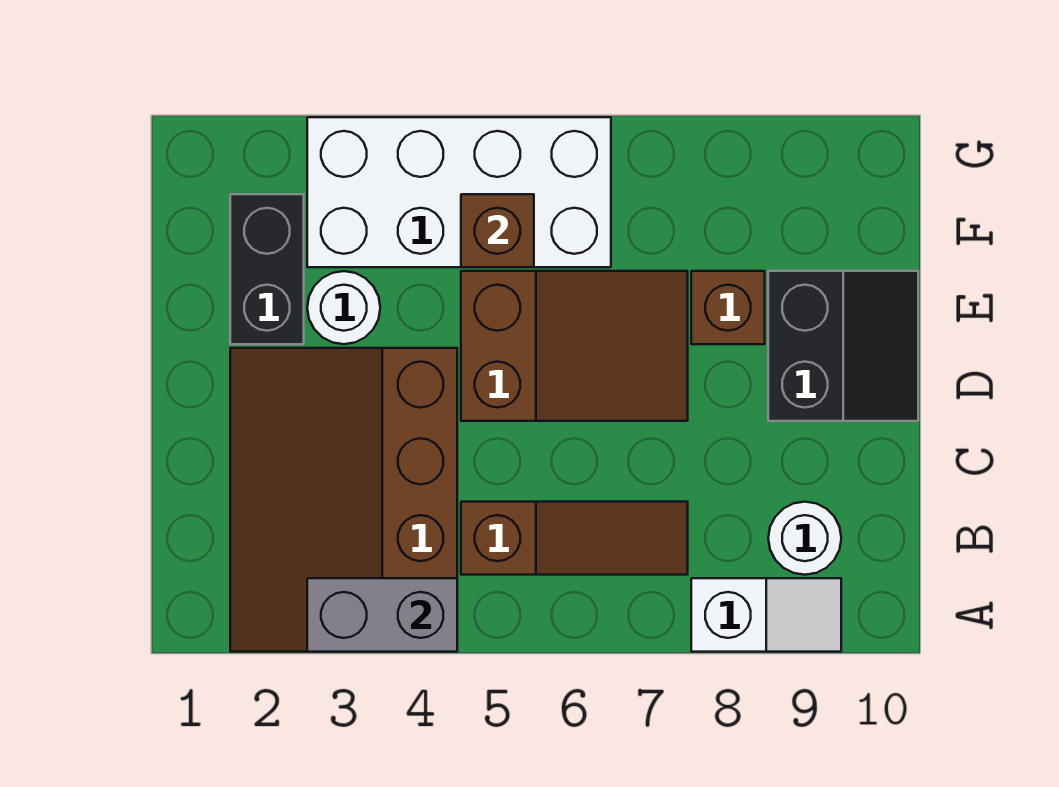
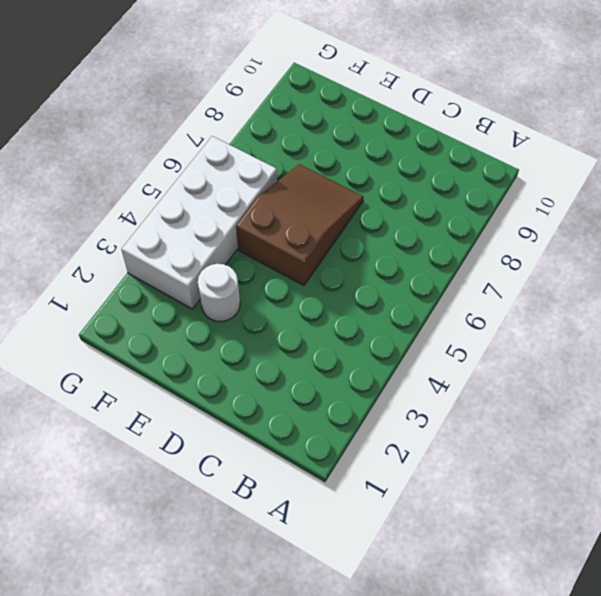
none -> brown slope A2:D4 level 1 top 4
none -> white slope A8:A9 level 1 top 8
none -> brown slope B5:B7 level 1 top 5

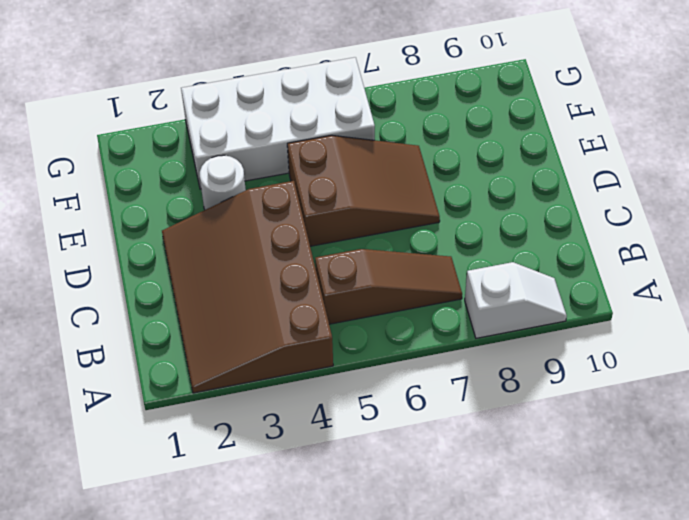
none -> white round brick B9 level 1
none -> black slope D9:E10 level 1 top 9
none -> black brick E2:F2 level 1

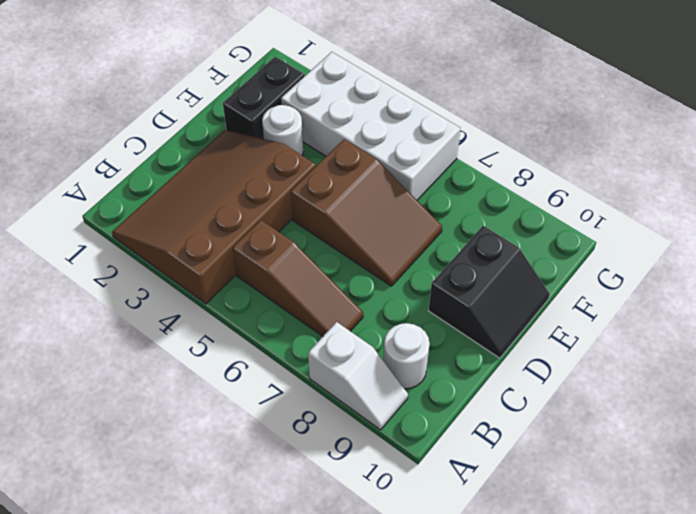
none -> brown brick E8 level 1
none -> grey brick A3:A4 level 2
none -> brown brick F5 level 2

